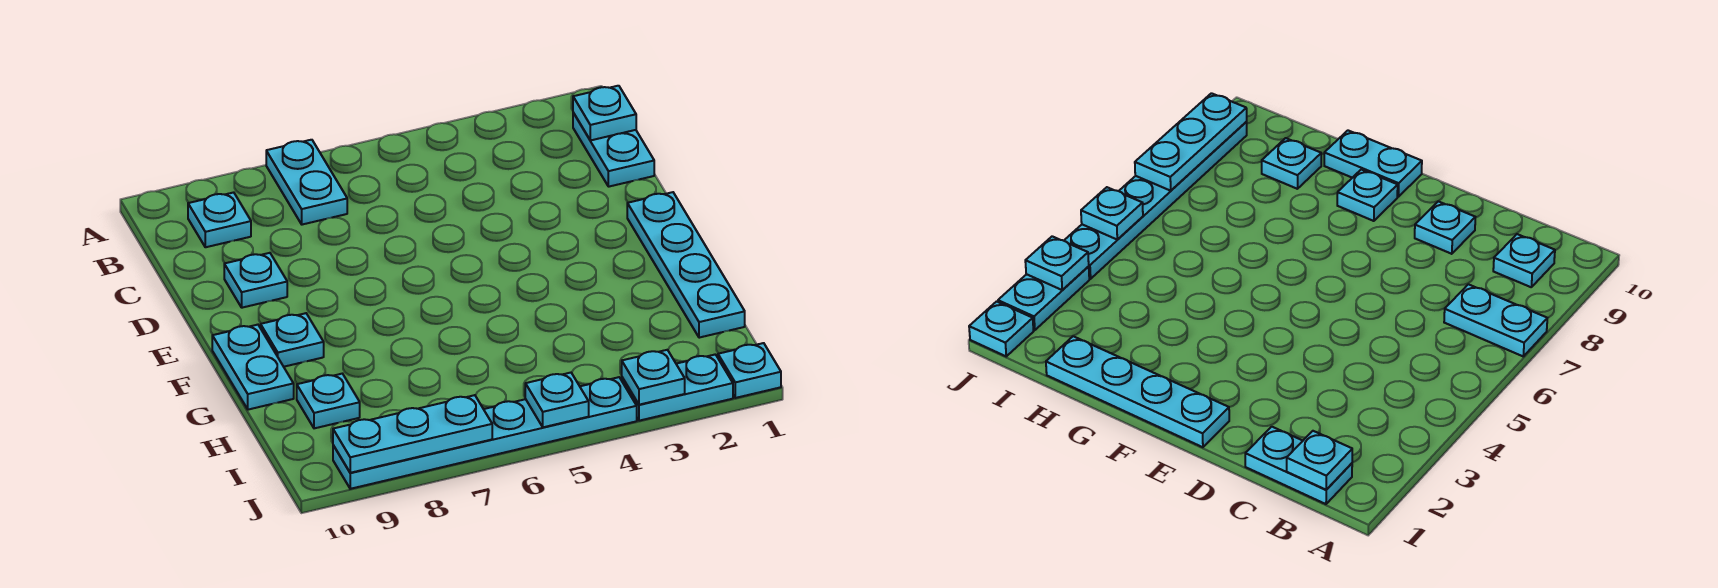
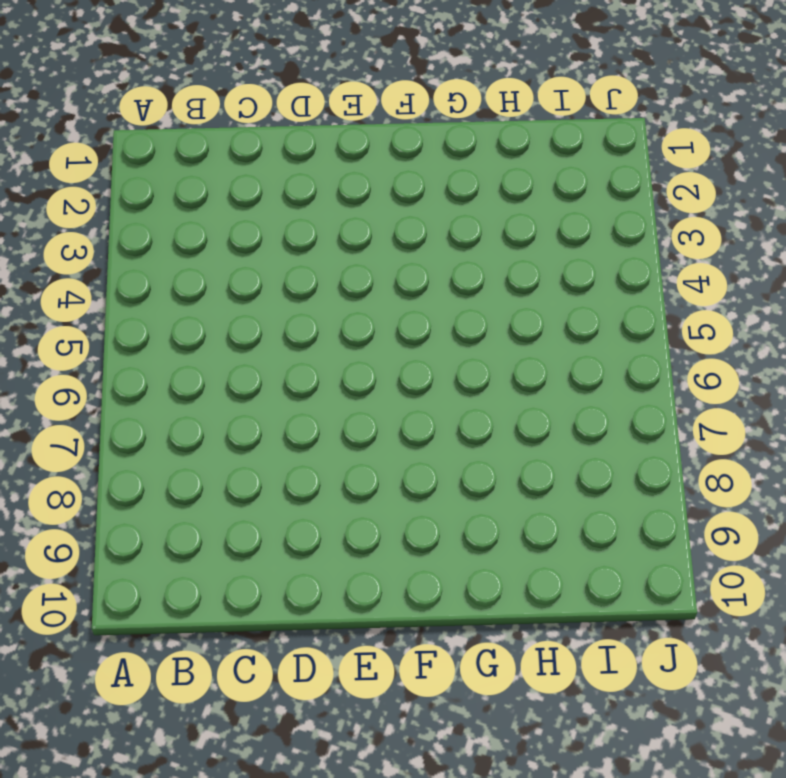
none -> cyan plate A7:B7 level 1
none -> cyan plate B1:C1 level 1
none -> cyan plate B9 level 1

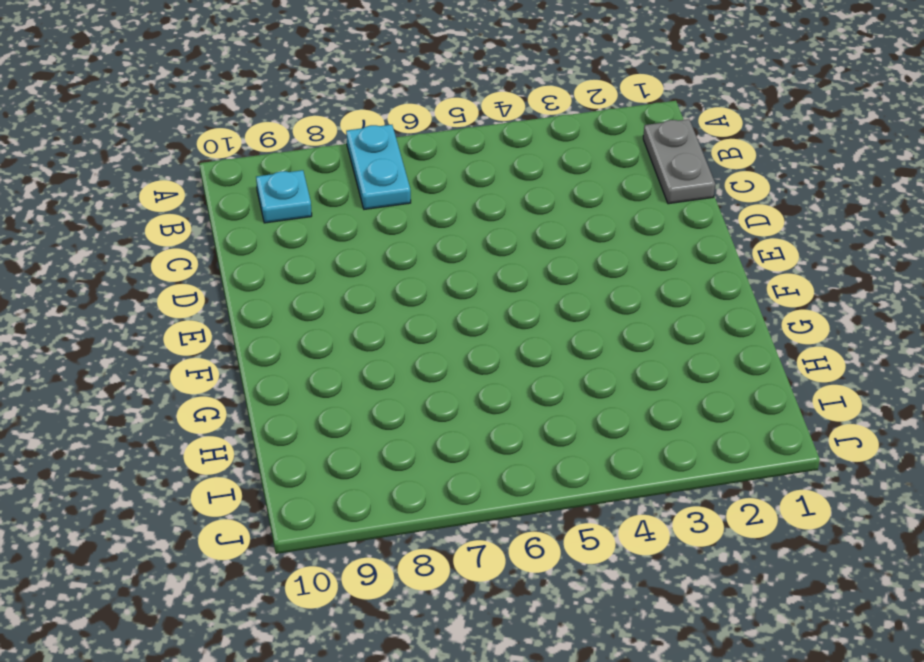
grey plate B1:C1 level 1 -> cyan plate B1:C1 level 1
none -> cyan plate D9 level 1
none -> cyan plate E1:H1 level 1
none -> cyan plate F9 level 1

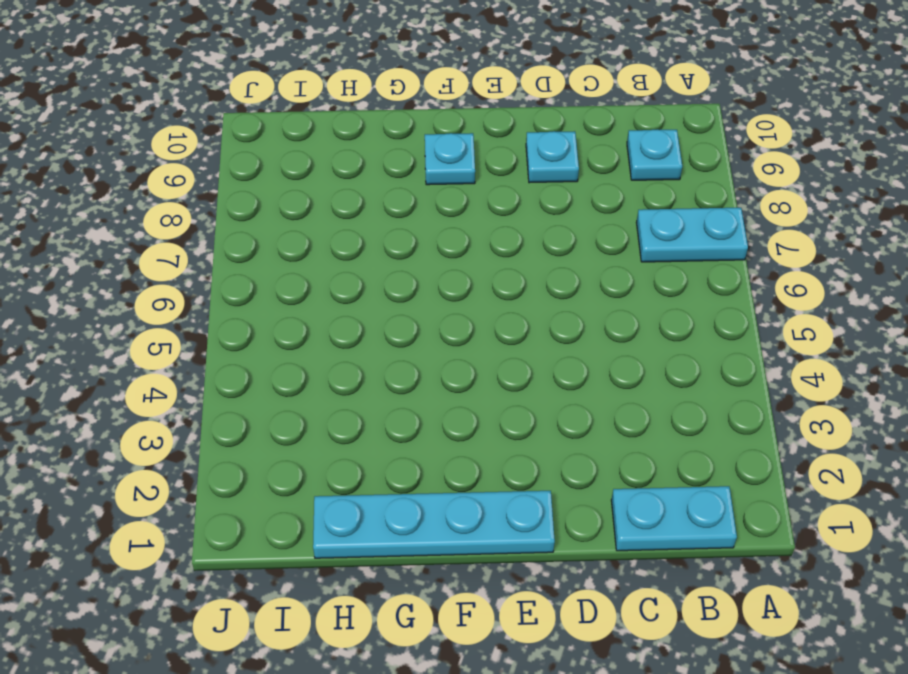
none -> cyan plate F10:G10 level 1
none -> cyan plate H9 level 1
none -> cyan plate J1 level 1

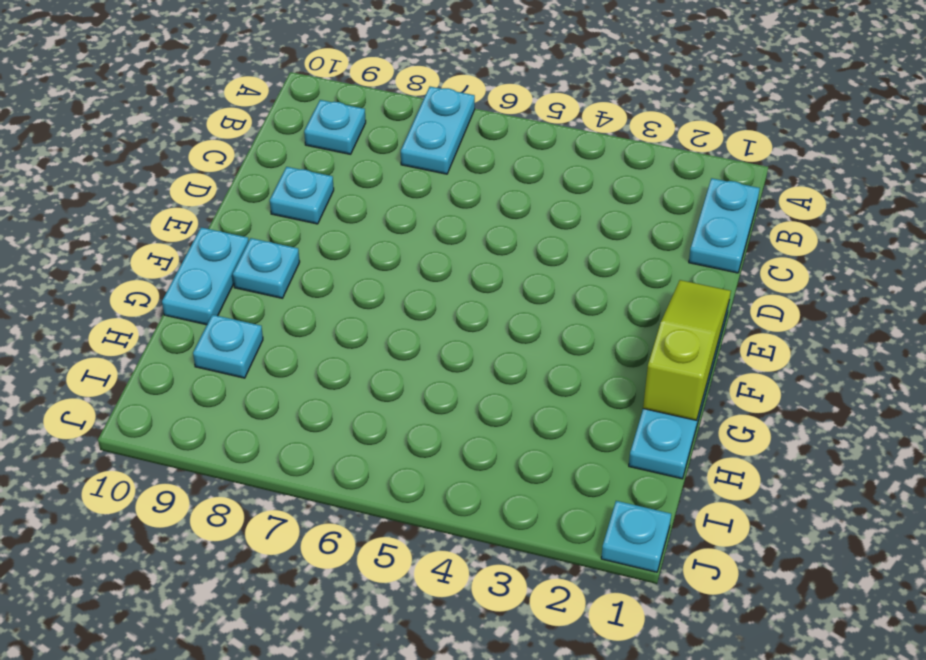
lime slope E1:G1 level 2 top G -> none
none -> cyan plate J2:J3 level 1
none -> cyan plate J4:J9 level 1
none -> cyan plate B1 level 2

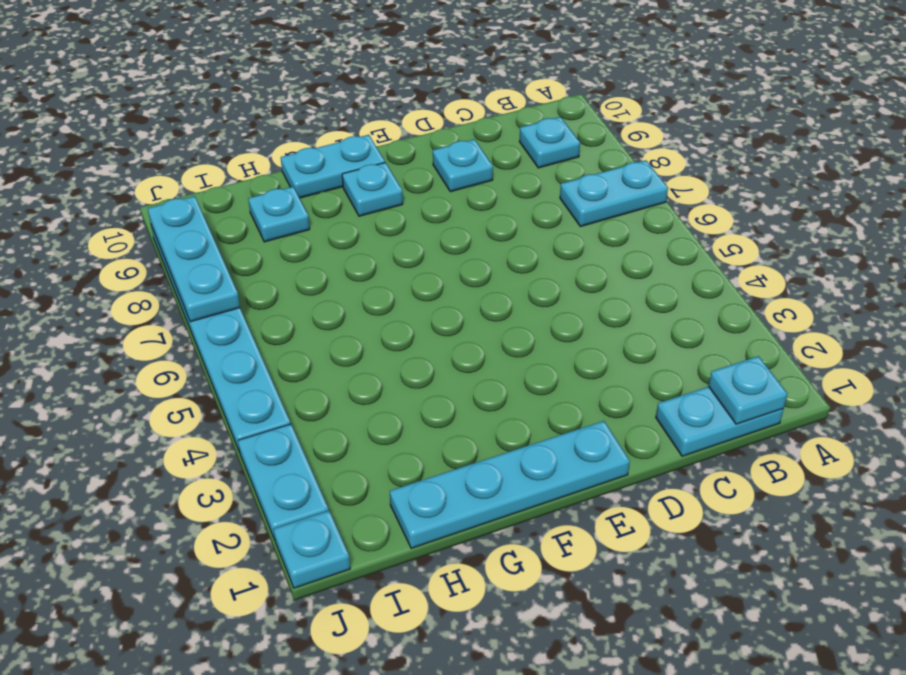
none -> cyan plate J3 level 2
none -> cyan plate J5 level 2

